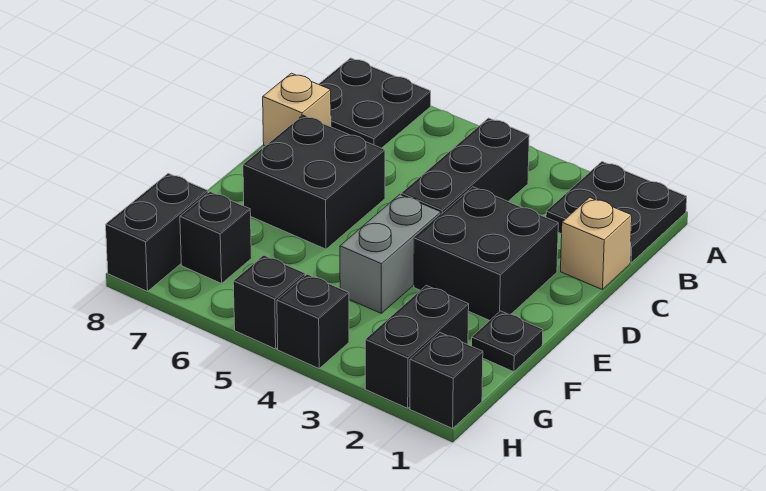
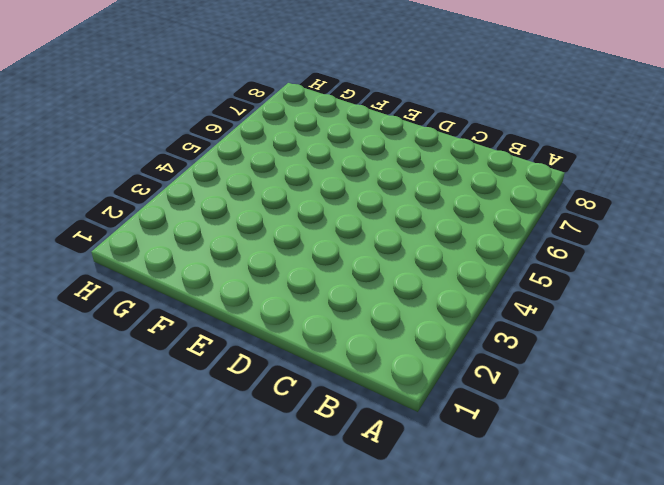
none -> black plate A1:B2 level 1
none -> black plate A7:B8 level 1
none -> black brick B4:D4 level 1

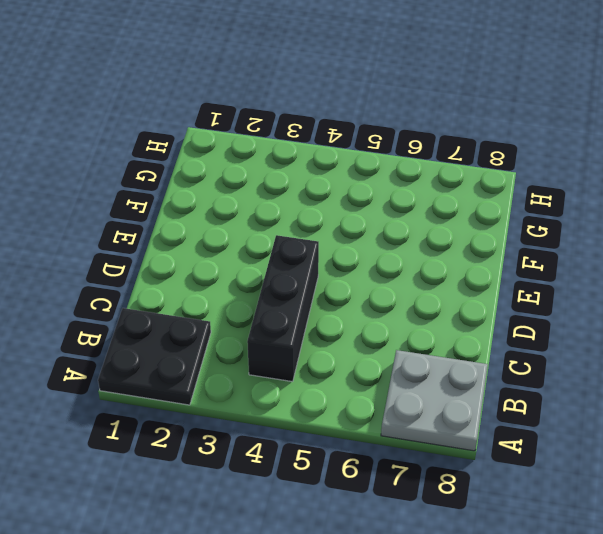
grey plate A7:B8 level 1 -> black plate A7:B8 level 1
none -> tan brick C1 level 1
none -> tan brick C8 level 1
none -> black brick D2:E3 level 1

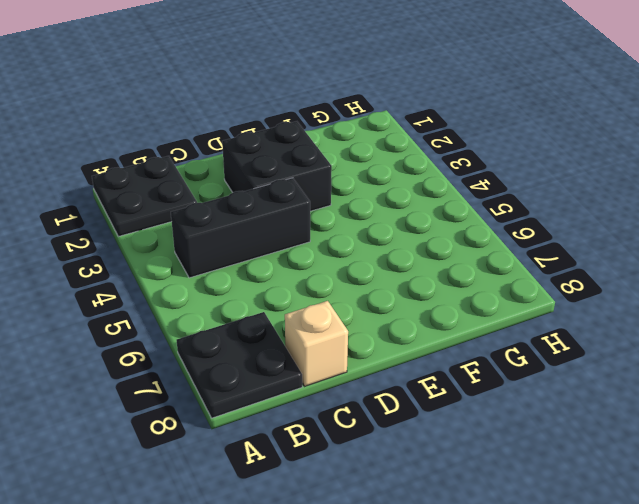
none -> tan brick C1 level 1
none -> black brick D6:E7 level 1
none -> grey brick E4:F4 level 1

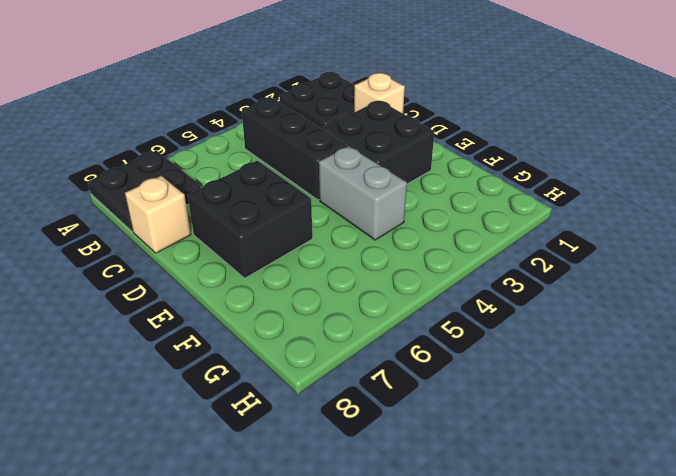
none -> black plate F1 level 1
none -> black brick G2:H2 level 1
none -> black brick G7 level 1

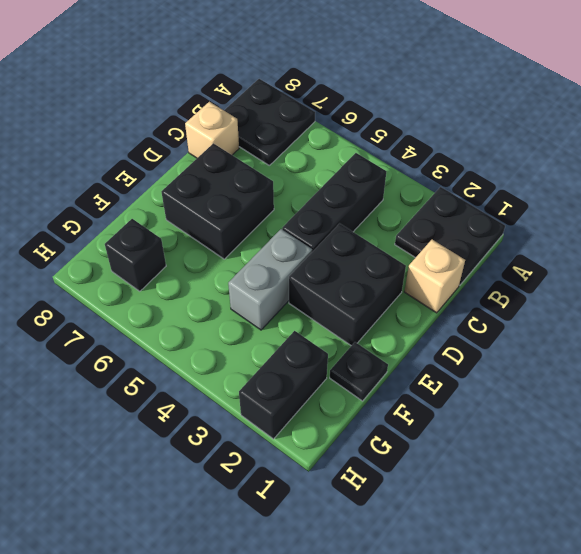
none -> black brick G8:H8 level 1
none -> black brick H1 level 1
none -> black brick H4 level 1

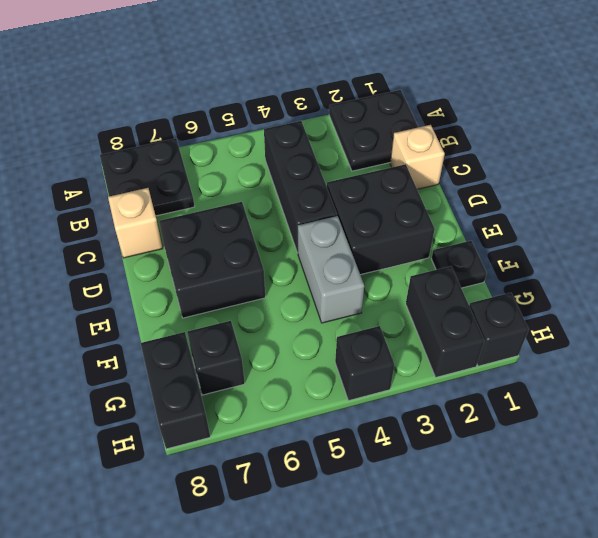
none -> black brick H5 level 1

